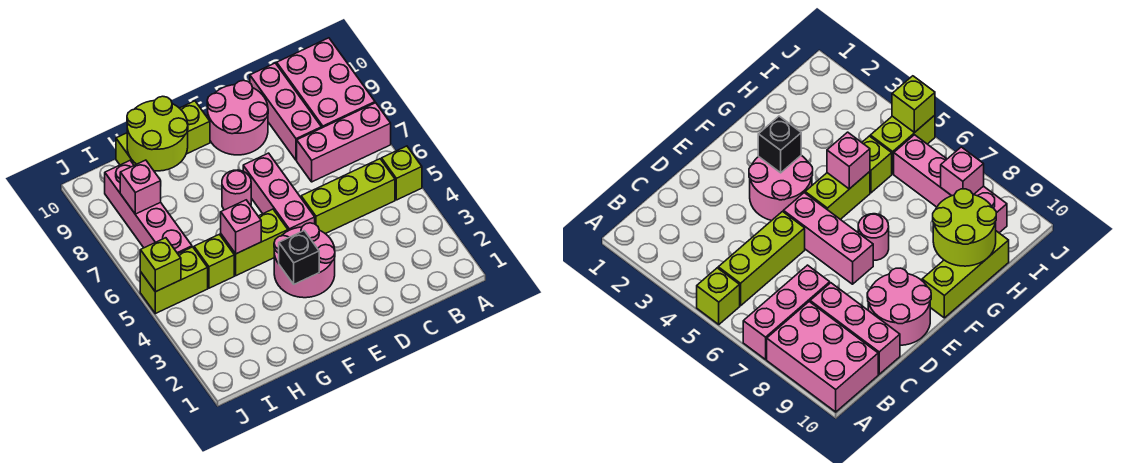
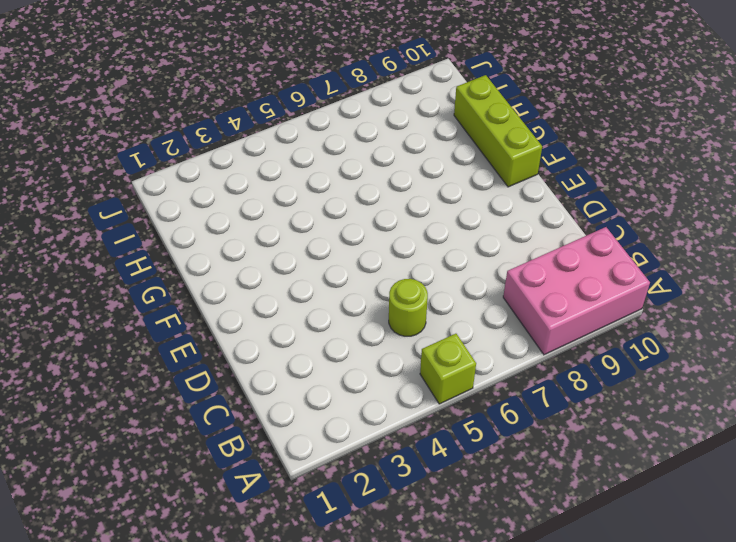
lime round brick C5 level 1 -> lime brick B5:D5 level 1
none -> pink brick A7:C7 level 1
none -> pink brick C8:C10 level 1
none -> pink round brick D9:E10 level 1

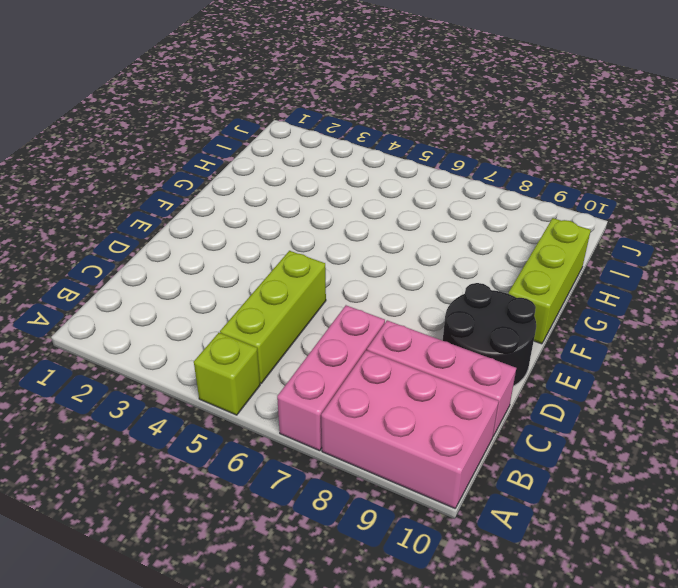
black round brick D9:E10 level 1 -> pink round brick D9:E10 level 1
none -> pink round brick E3:F4 level 1
none -> pink brick E5:E7 level 1
none -> lime brick F5:G5 level 1

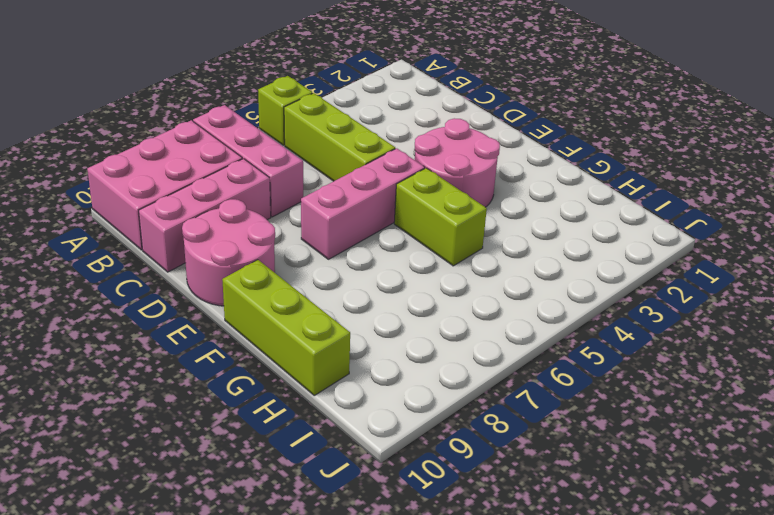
none -> pink round brick F7 level 1
none -> lime brick H5 level 1
none -> lime brick I5:J5 level 1

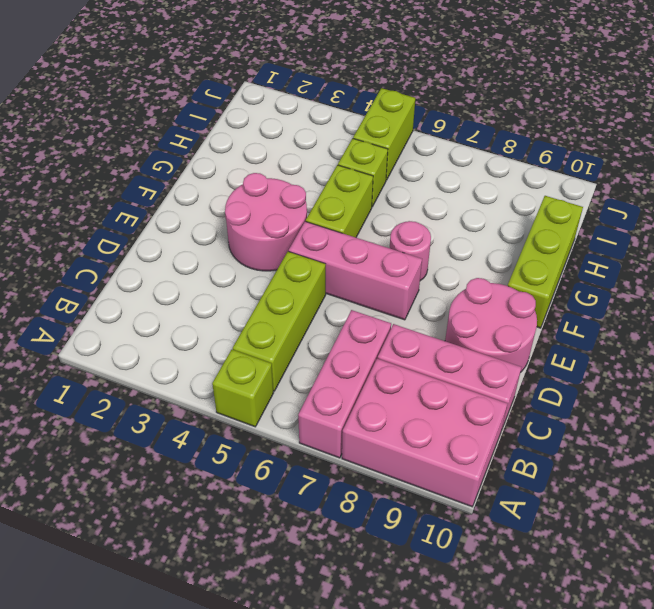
none -> pink brick I6:I9 level 1
none -> black brick F3 level 2
none -> pink brick G5 level 2

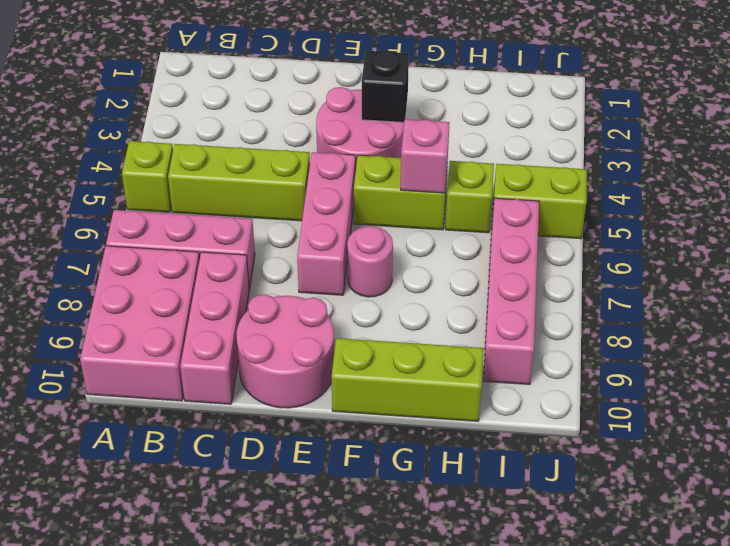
none -> lime round brick G9:H10 level 2
none -> pink brick I8 level 2
none -> lime brick J5 level 2

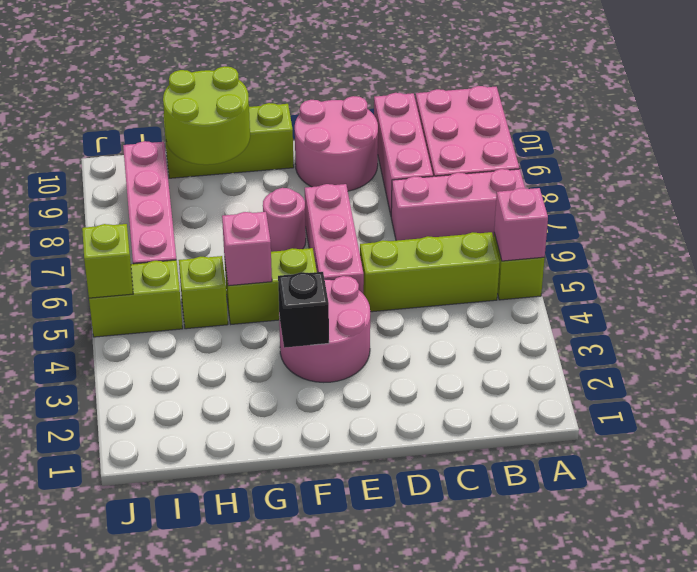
pink brick A5 level 2 -> pink brick I8 level 2

